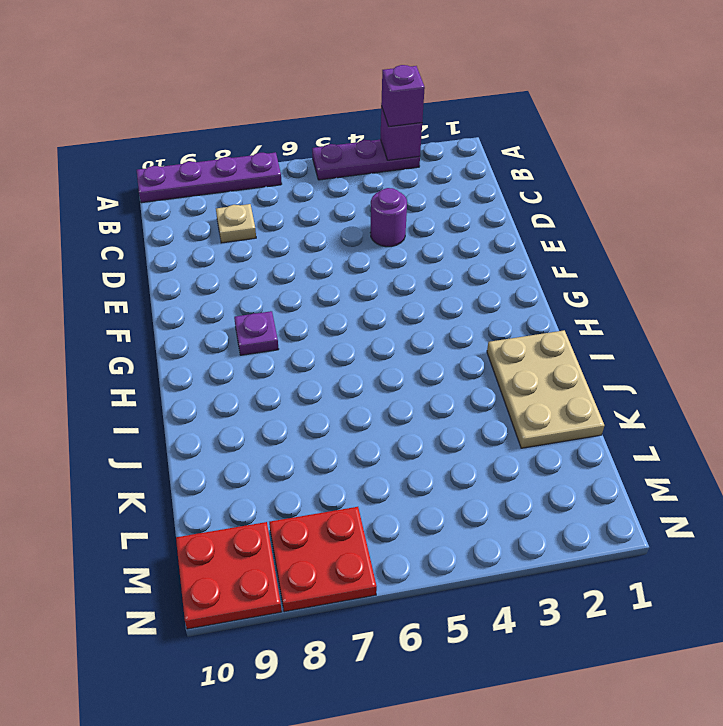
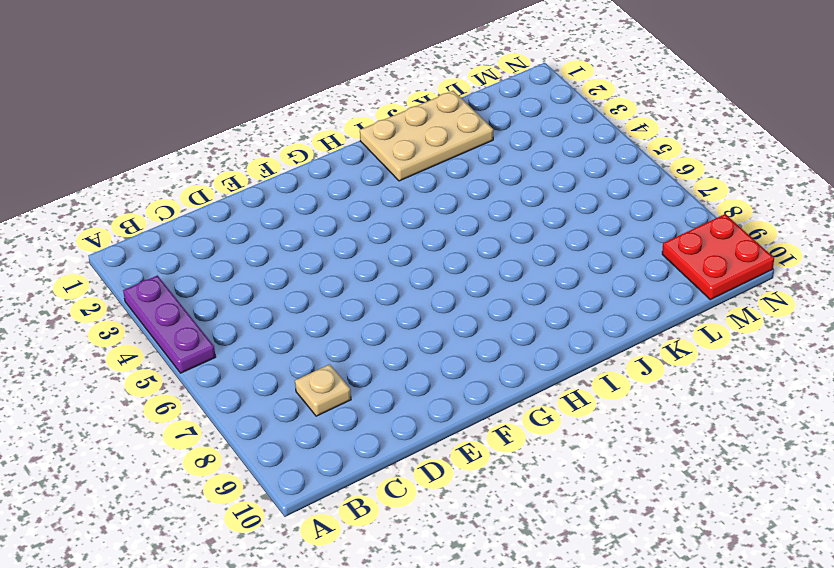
none -> purple plate A7:A10 level 1
none -> purple round brick D4 level 1

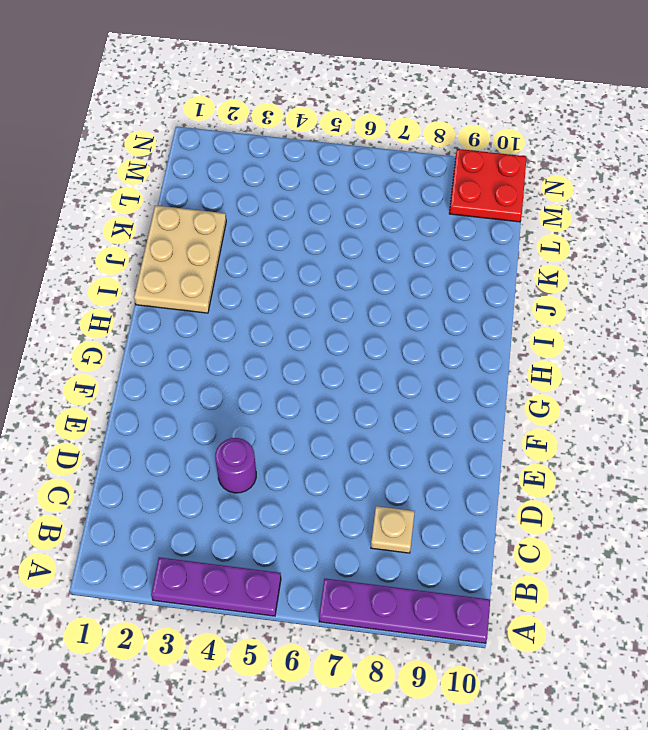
none -> purple plate G8 level 1
none -> red plate M7:N8 level 1

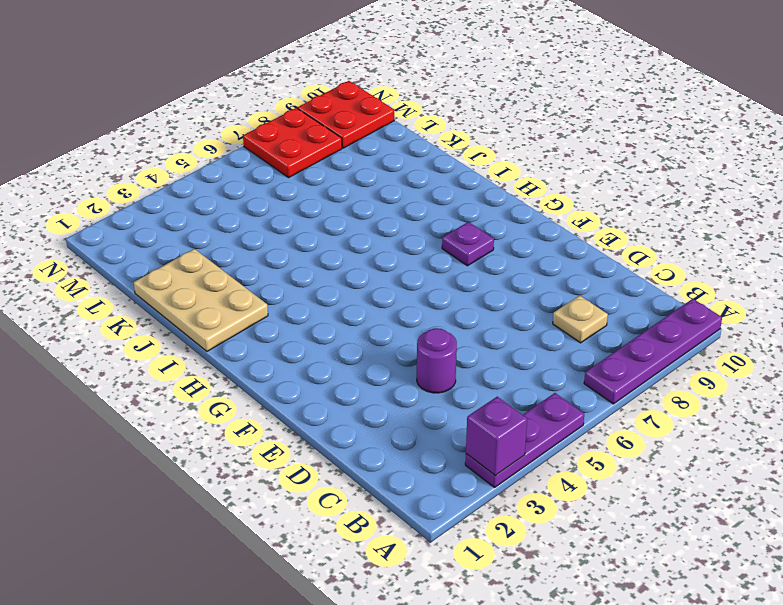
none -> purple brick A3 level 3

